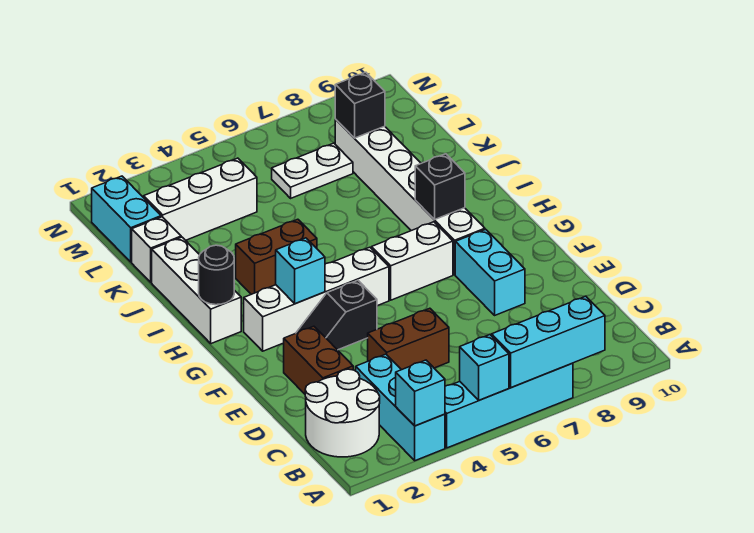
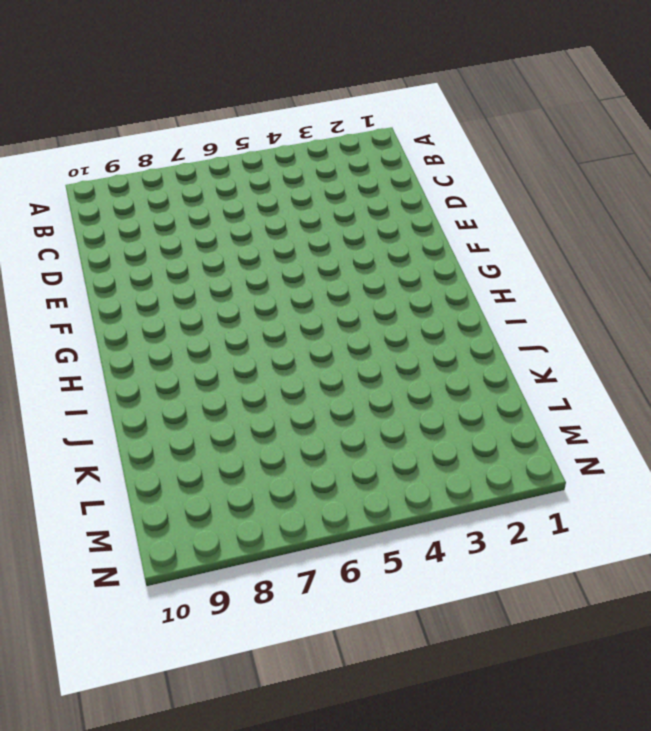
none -> cyan brick A3:C3 level 1
none -> cyan brick A4:A7 level 1
none -> white round brick B1:C2 level 1

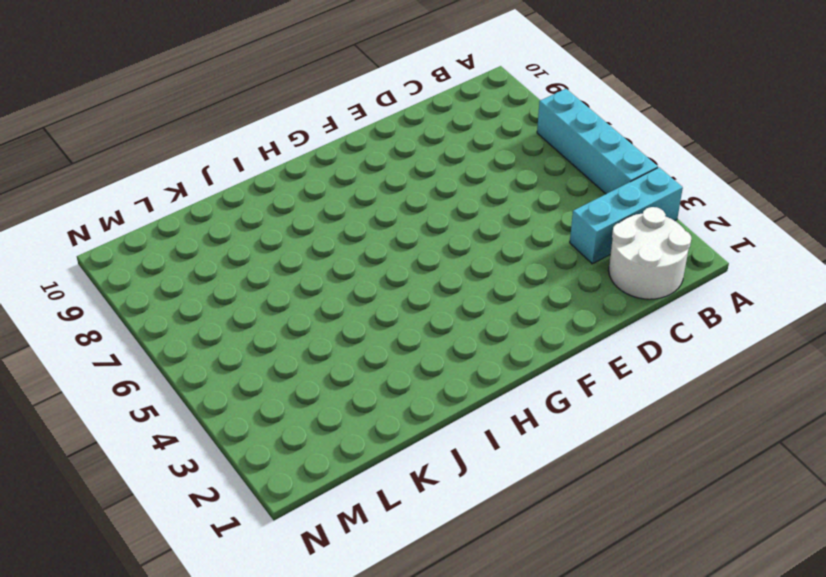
none -> brown brick D2:E2 level 1
none -> brown brick D4:D5 level 1
none -> cyan brick E8:F8 level 1

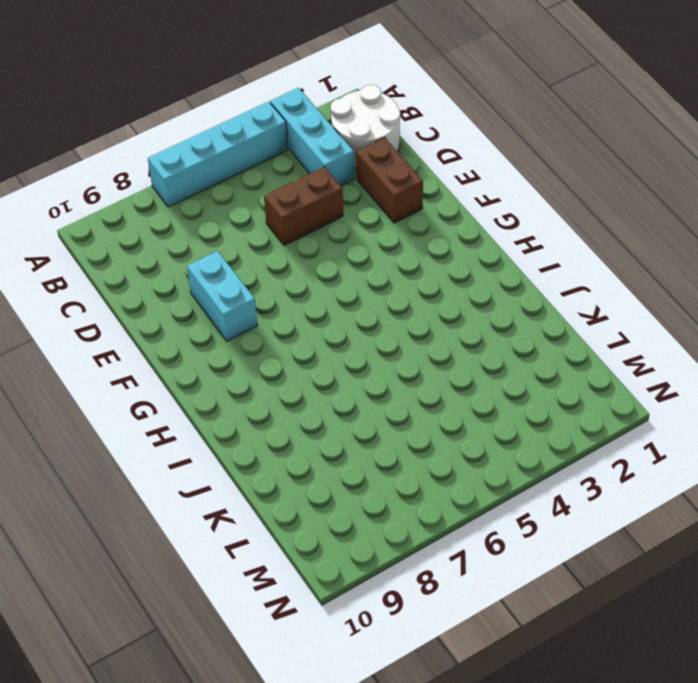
none -> black slope F3:F4 level 1 top 4
none -> white brick G2:G5 level 1
none -> white brick G6:G7 level 1

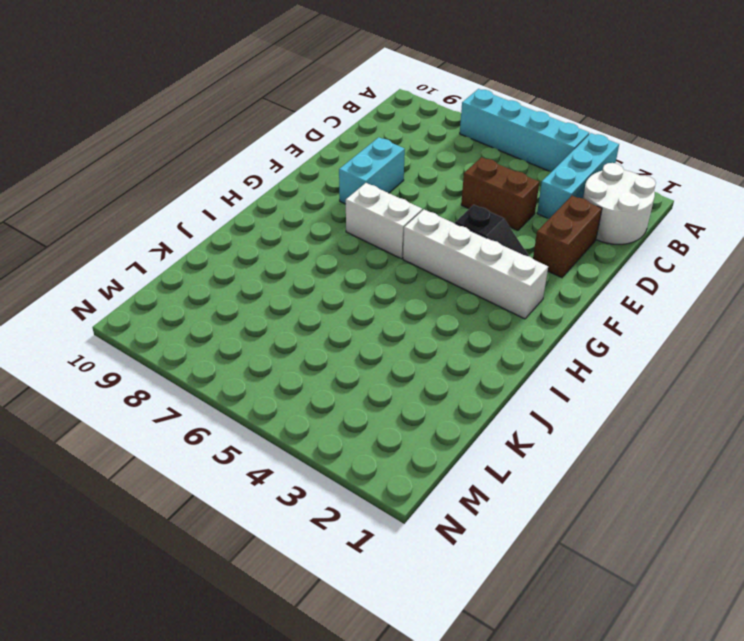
none -> white brick G8:L8 level 1
none -> white brick H1:J1 level 1
none -> brown brick I3:I4 level 1

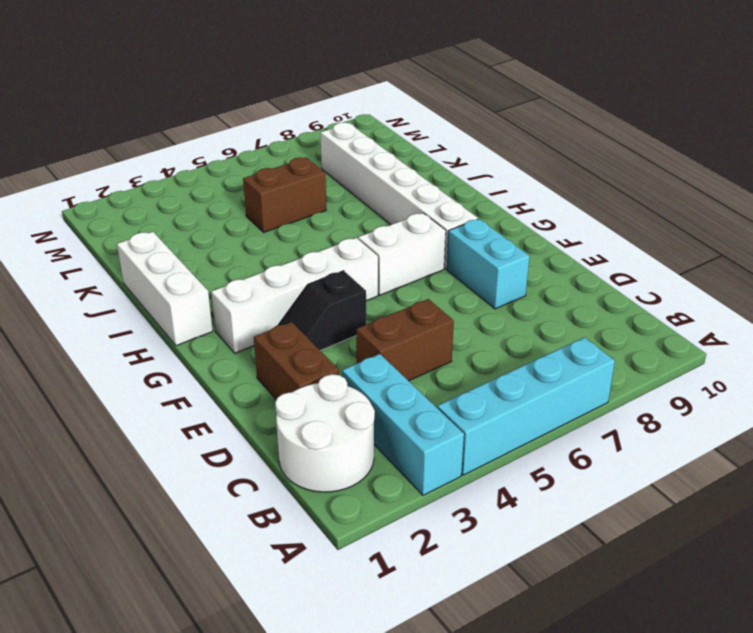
brown brick K5:K6 level 1 -> brown brick I3:I4 level 1
none -> white brick K1 level 1
none -> cyan brick L1:M1 level 1
none -> white brick L2:L4 level 1

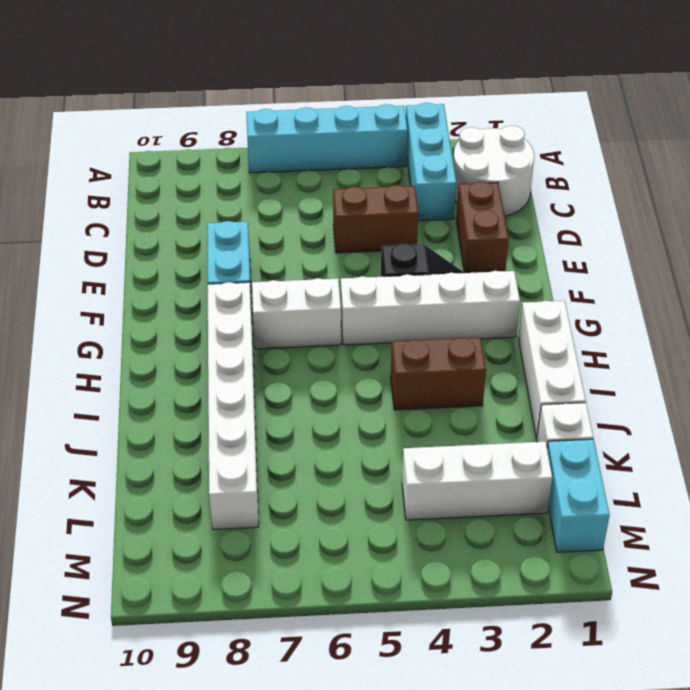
none -> white plate L6:L7 level 1
none -> cyan brick A3 level 2
none -> cyan brick A5 level 2

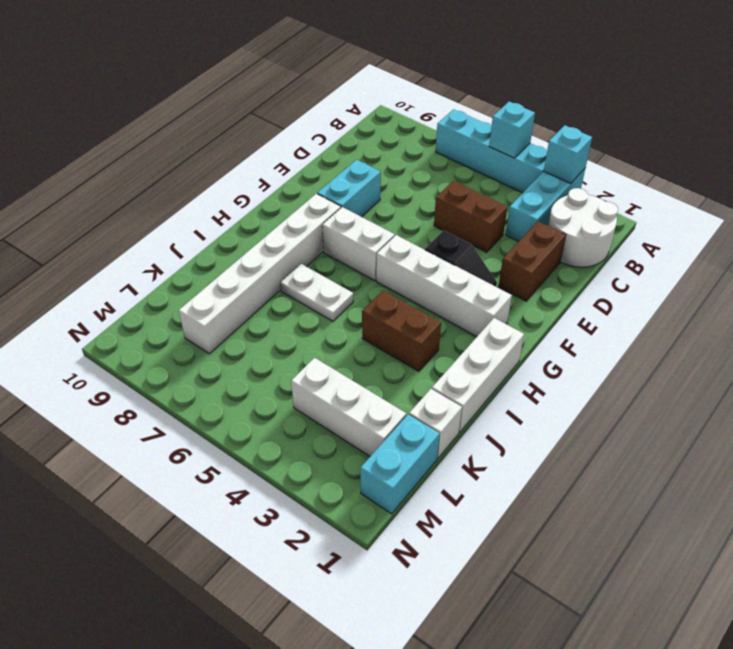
white plate I6:I7 level 1 -> white plate L6:L7 level 1
none -> cyan brick A6:A8 level 2
none -> cyan brick G3 level 2
none -> black round brick H1 level 2

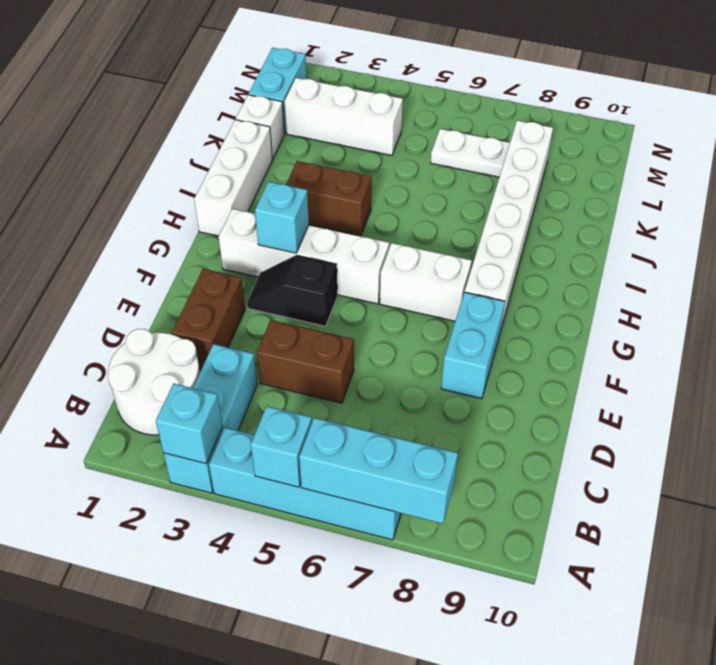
none -> black round brick H1 level 2
none -> black brick H8 level 2
none -> black brick L8 level 2

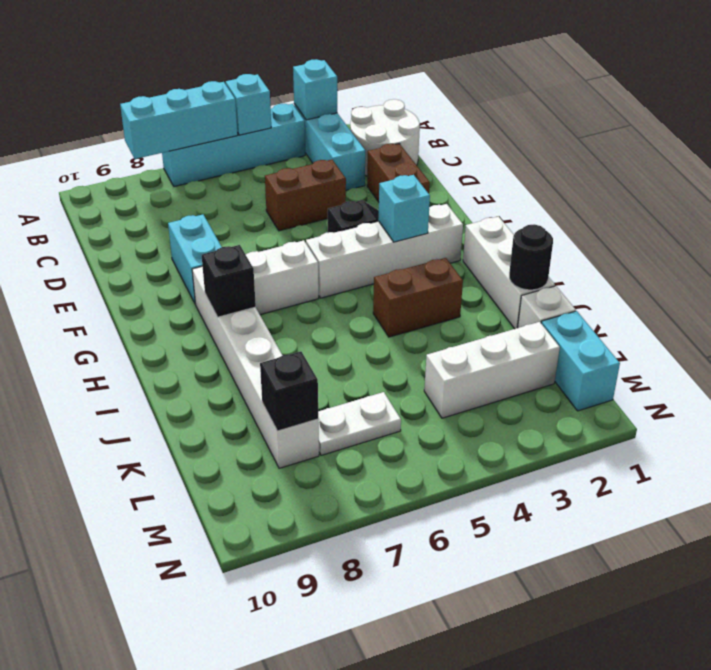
black round brick J1 level 2 -> black round brick H1 level 2

